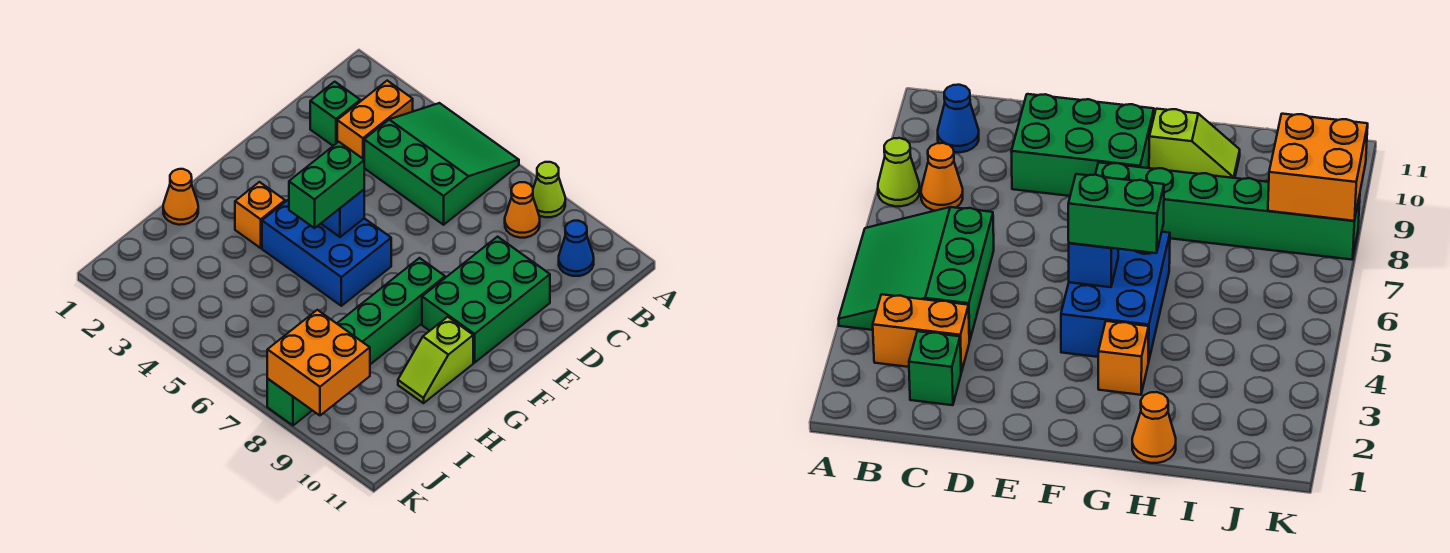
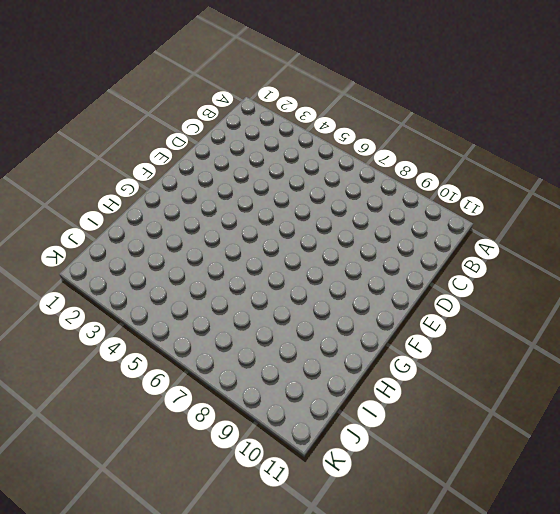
none -> green slope A4:C6 level 1 top C
none -> lime cone A8 level 1
none -> orange brick B3:C3 level 1

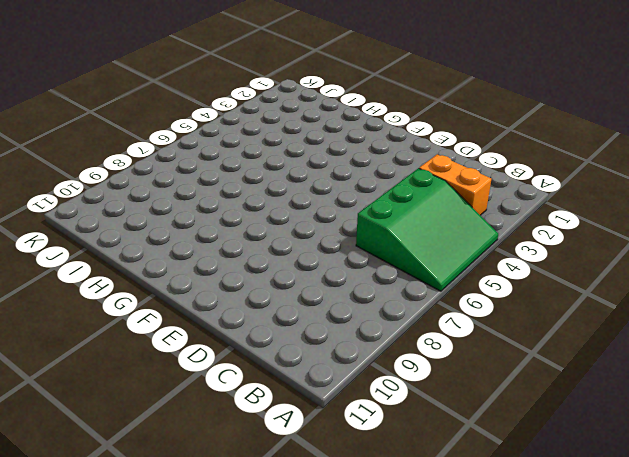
none -> lime cone A8 level 1
none -> orange cone B8 level 1
none -> blue cone B10 level 1

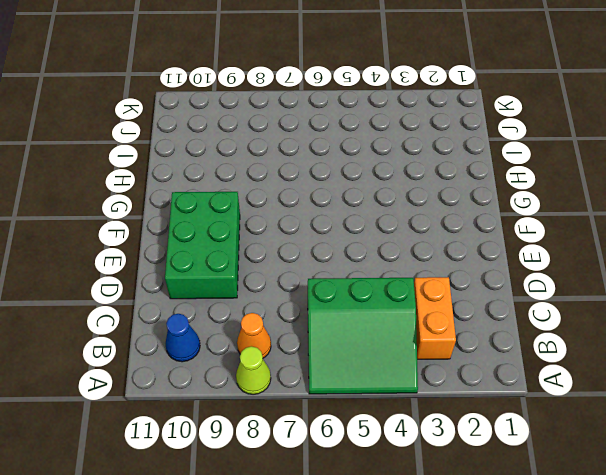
none -> green brick C2 level 1
none -> blue brick F4:G6 level 1
none -> green brick F8:K8 level 1

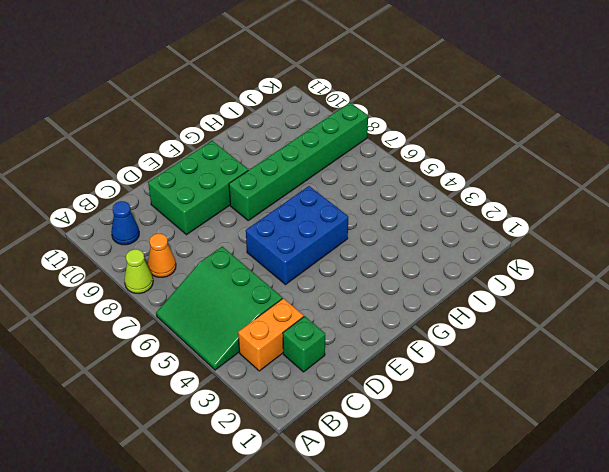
blue brick E5:G6 level 1 -> blue brick F4:G6 level 1
none -> orange brick G3 level 1
none -> lime slope G10:H10 level 1 top G
none -> orange cone H1 level 1

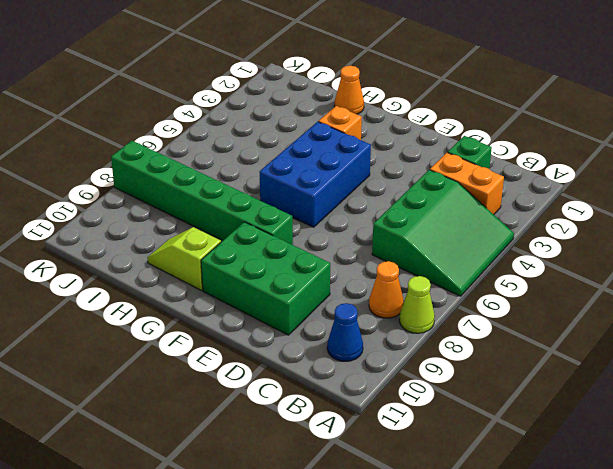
none -> blue brick F5 level 2
none -> orange brick J8:K9 level 2
none -> green brick F5:G5 level 3

